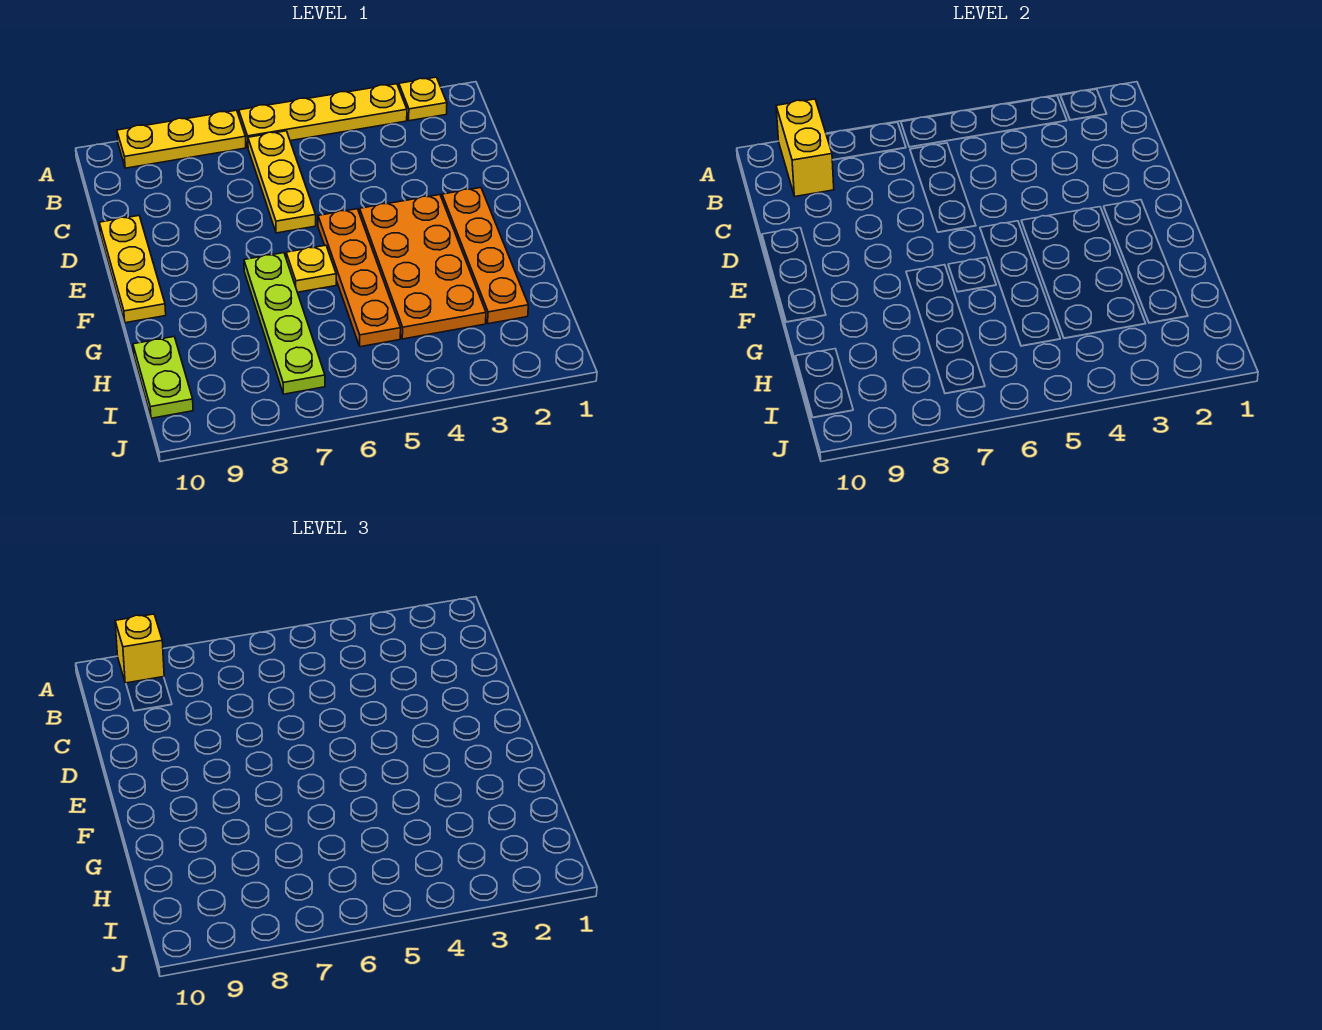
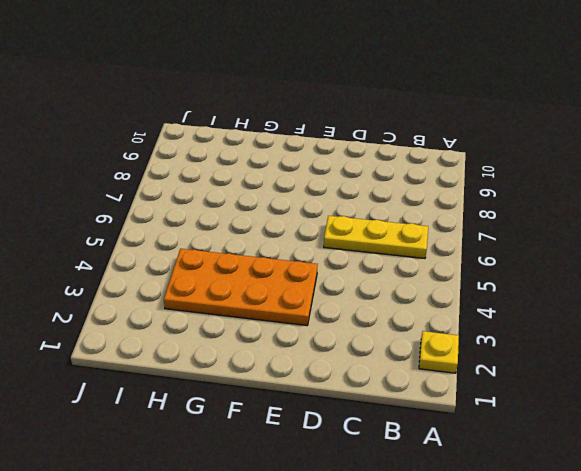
none -> yellow plate A3:A6 level 1
none -> yellow plate A7:A9 level 1
none -> yellow plate D10:F10 level 1

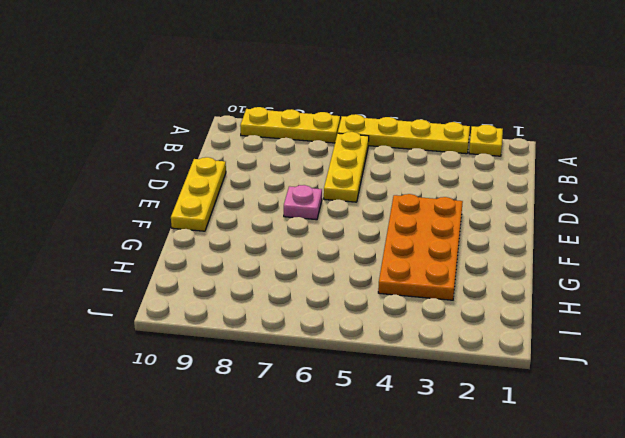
pink plate E7 level 1 -> none
none -> orange plate E2:H2 level 1
none -> orange plate E5:H5 level 1
none -> yellow plate F6 level 1

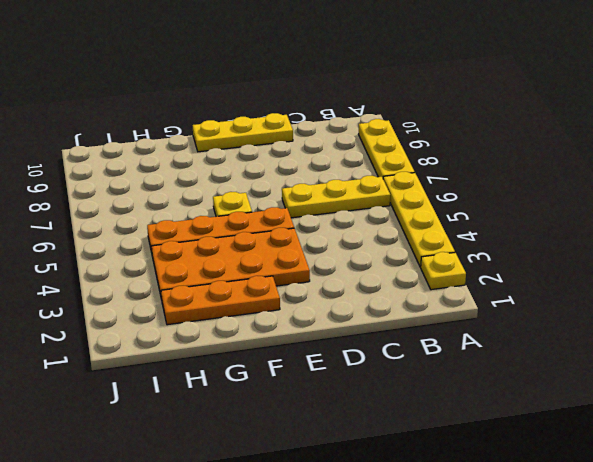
orange plate F2:H2 level 1 -> orange plate E2:H2 level 1
none -> lime plate F7:I7 level 1
none -> lime plate H10:I10 level 1
none -> yellow brick A9:B9 level 2

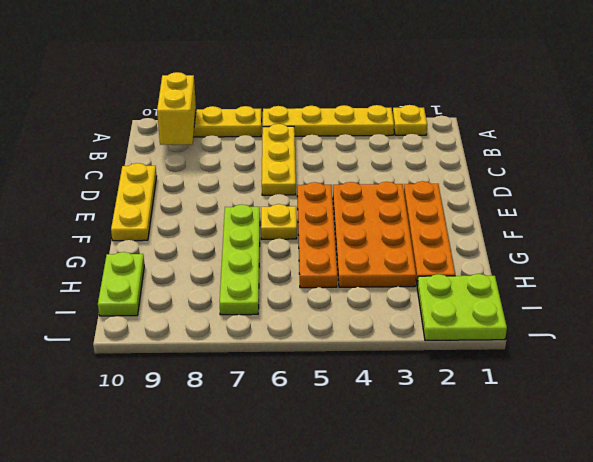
lime plate I1:J2 level 1 -> none
none -> yellow brick A9 level 3

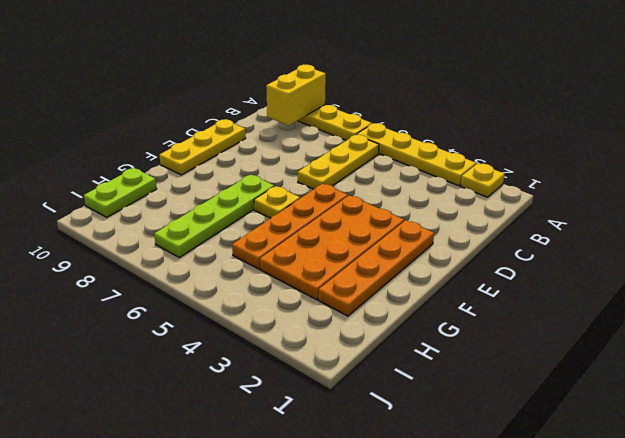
none -> yellow brick A9 level 3

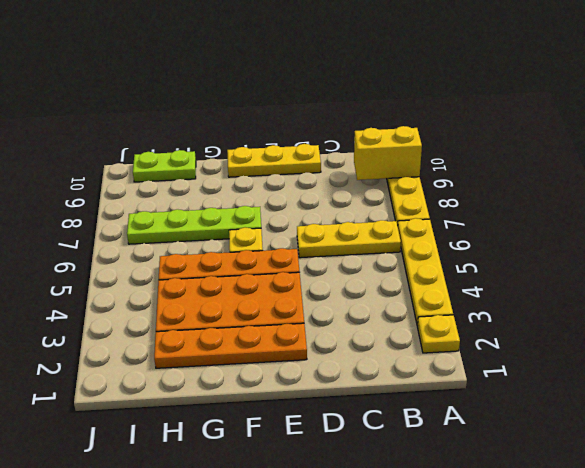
none -> yellow brick A9 level 3

